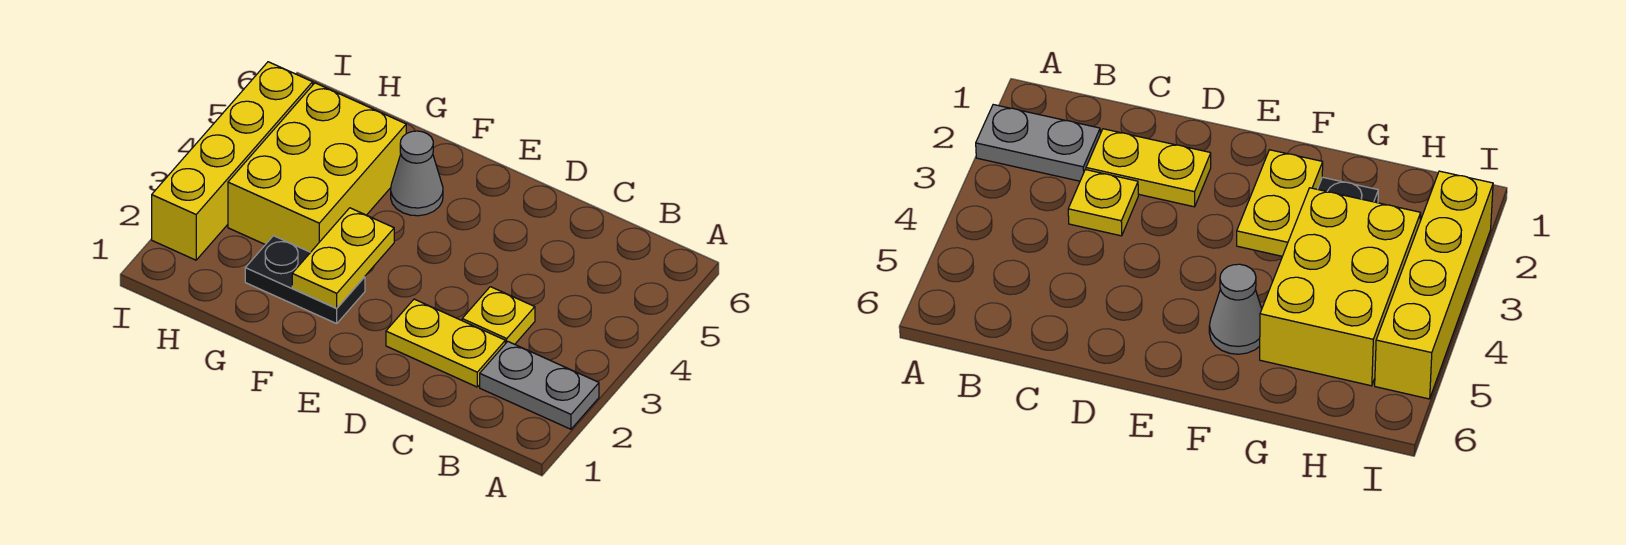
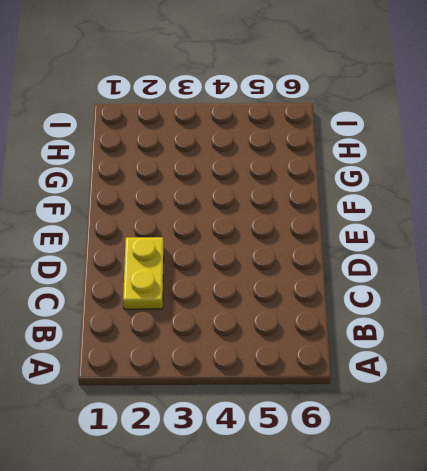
none -> grey plate A2:B2 level 1
none -> yellow plate C3 level 1

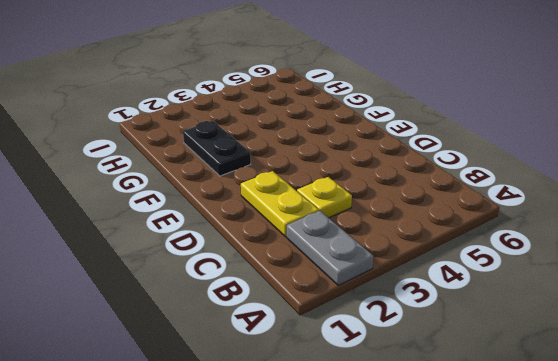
none -> grey cone F5 level 1
none -> yellow brick G3:H5 level 1

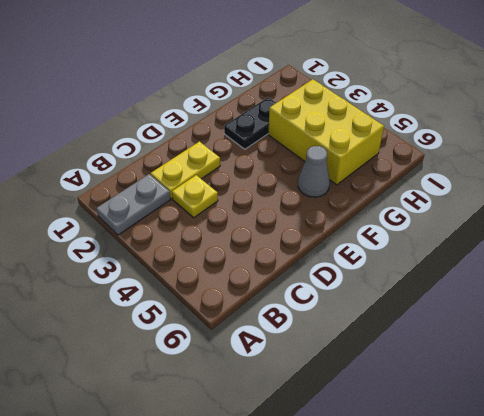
none -> yellow brick I2:I5 level 1
none -> yellow plate F2:F3 level 2

